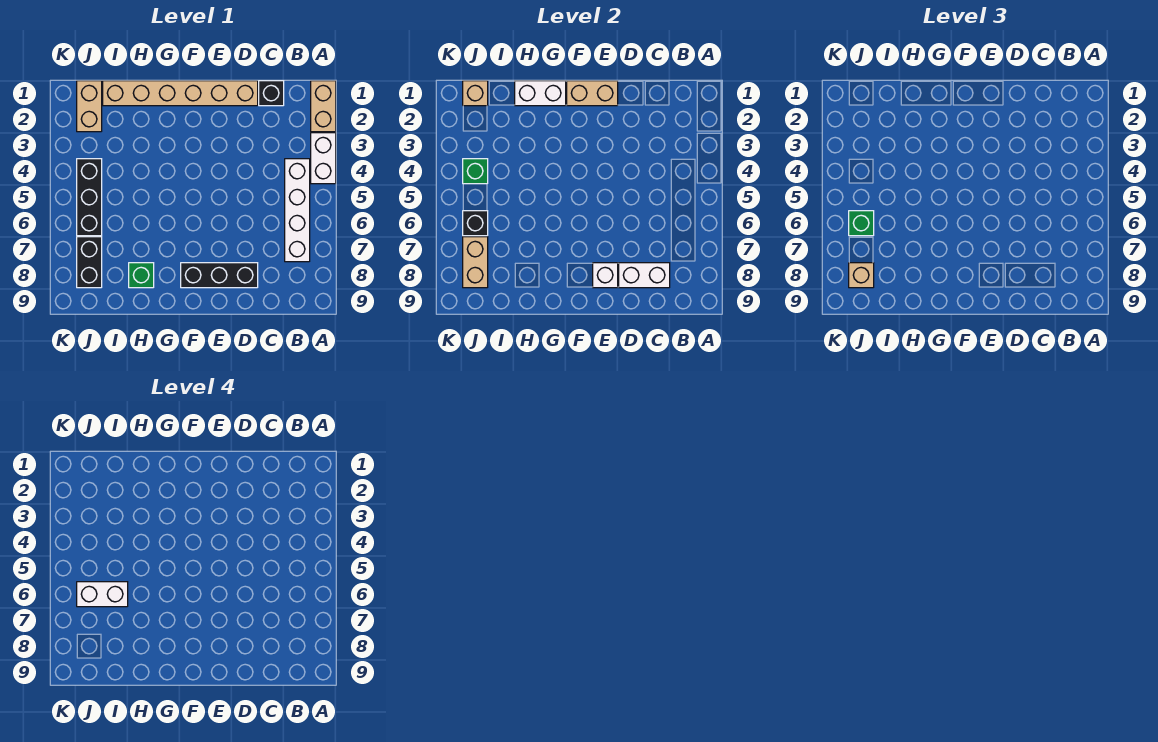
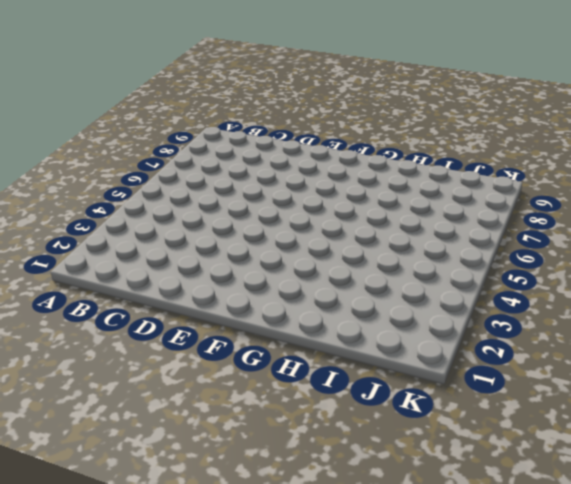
none -> tan brick A1:A2 level 1
none -> white brick A3:A4 level 1
none -> white brick B4:B7 level 1

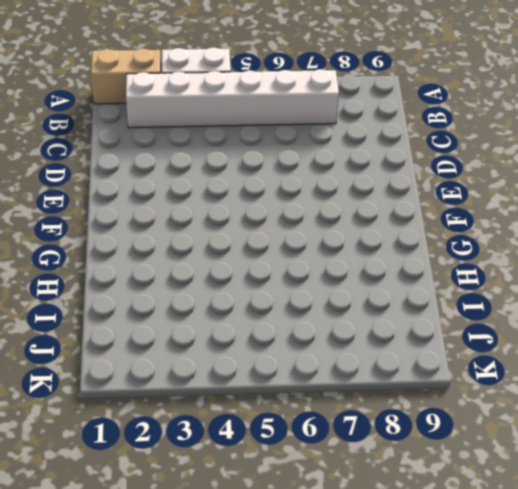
white brick B2:B7 level 1 -> white brick B4:B7 level 1
none -> black brick C1 level 1
none -> tan brick D1:I1 level 1
none -> black brick D8:F8 level 1

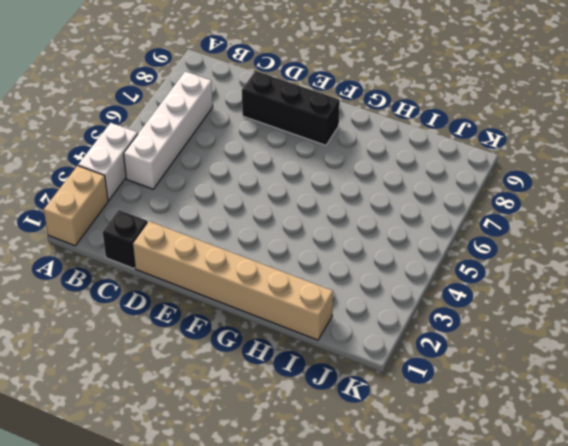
none -> green brick H8 level 1
none -> tan brick J1:J2 level 1
none -> black brick J4:J6 level 1

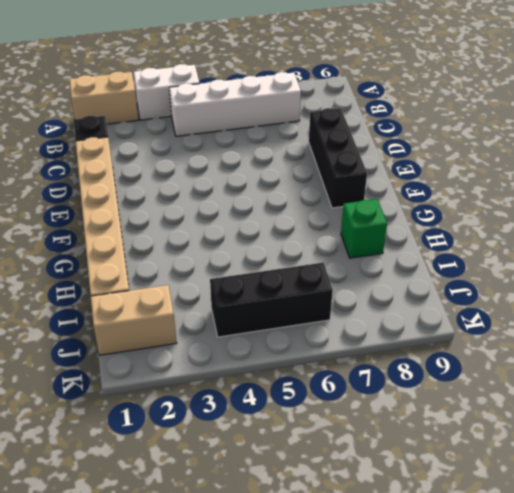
none -> black brick J7:J8 level 1
none -> white brick C8:D8 level 2
none -> tan brick E1:F1 level 2

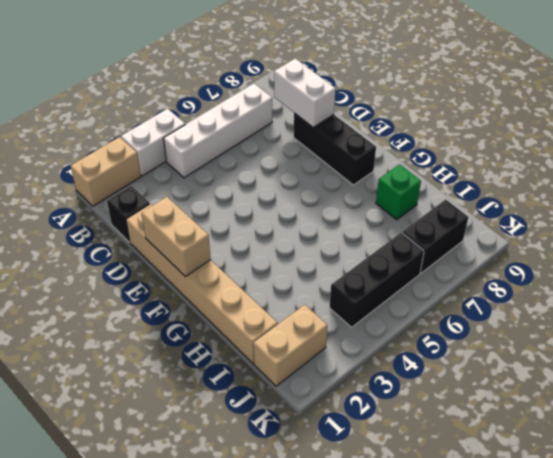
none -> white brick E8 level 2
none -> white brick G1:H1 level 2
none -> tan brick J1 level 2

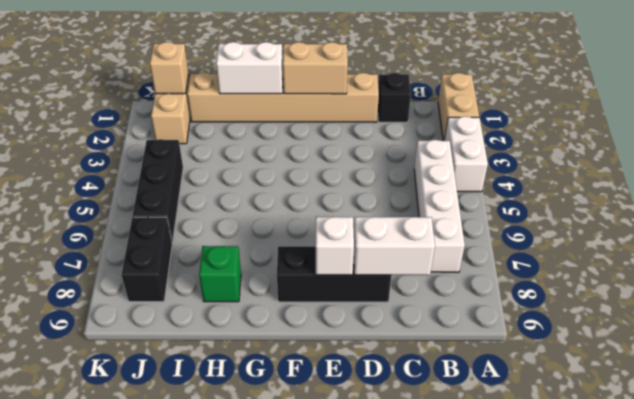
none -> green brick J4 level 2
none -> black brick J6 level 2
none -> tan brick J7:J8 level 2

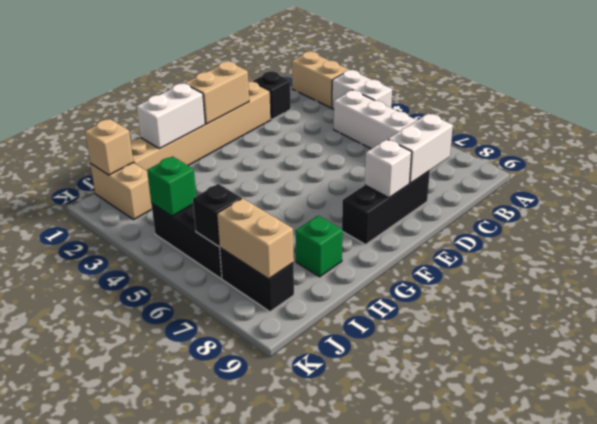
none -> green brick J6 level 3
none -> tan brick J8 level 3
none -> white brick I6:J6 level 4

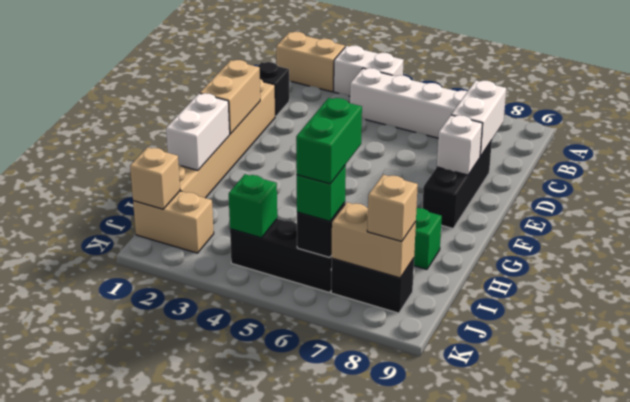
green brick I6:J6 level 4 -> white brick I6:J6 level 4

